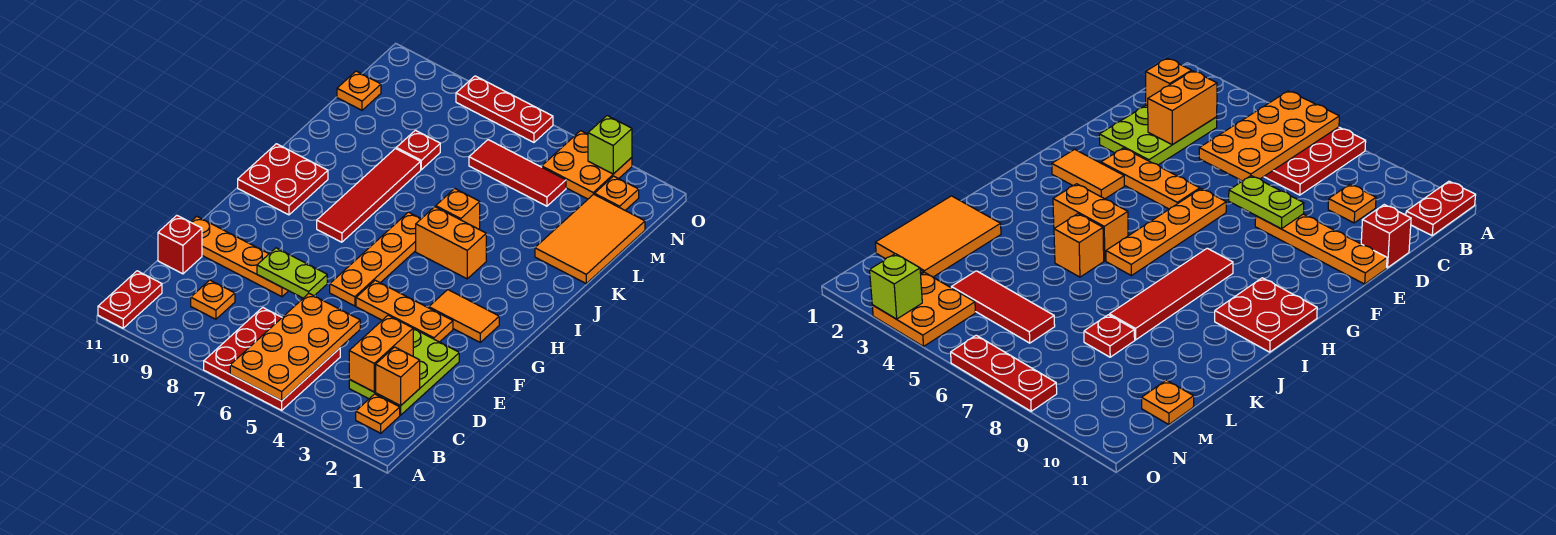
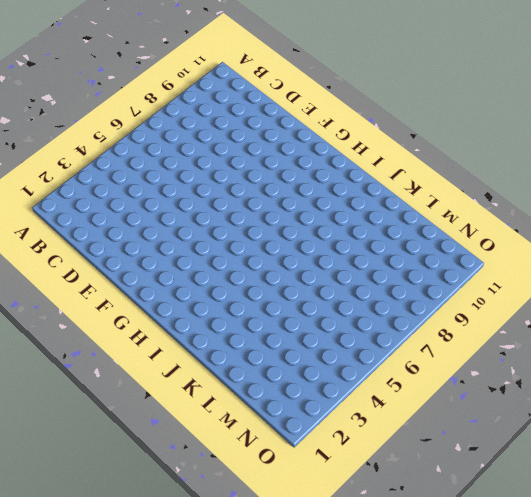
none -> red plate A5:C7 level 1
none -> red plate A11:B11 level 1
none -> orange plate B2 level 1

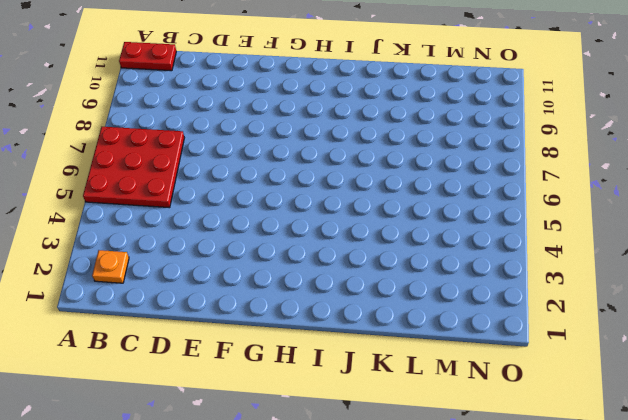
none -> lime plate C2:E3 level 1
none -> orange plate C9 level 1
none -> red brick D11 level 1

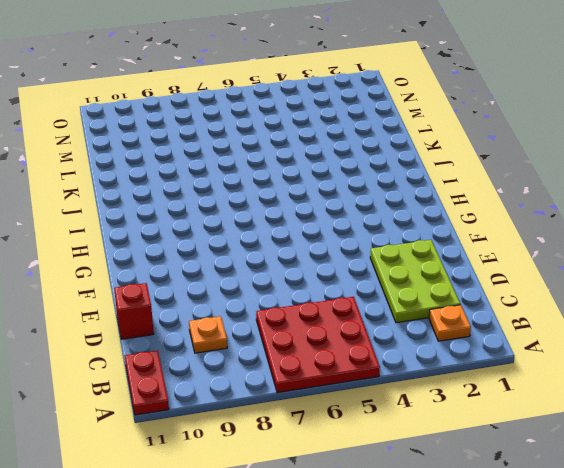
none -> orange plate E8:E11 level 1
none -> orange plate F3:F5 level 1
none -> orange plate F6:I6 level 1

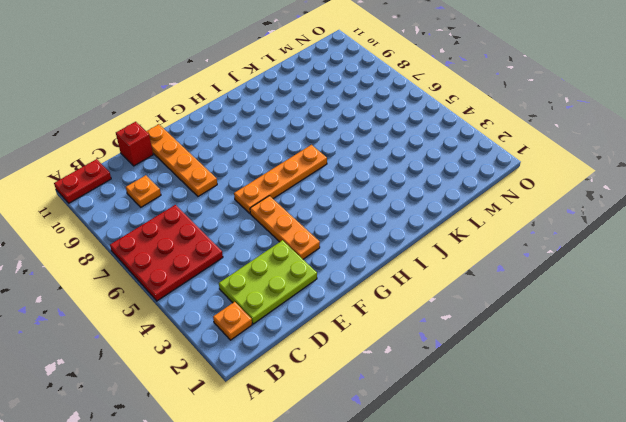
none -> orange tile G2:G3 level 1
none -> red tile H8:K8 level 1
none -> red plate H10:I11 level 1

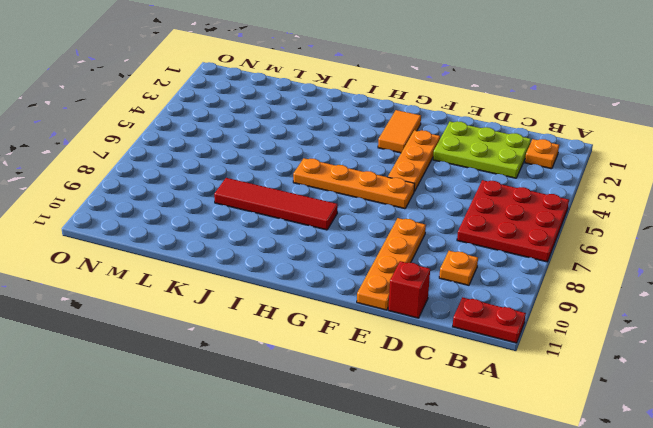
none -> red plate H10:I11 level 1
none -> orange brick I4:I5 level 1
none -> orange brick J5 level 1

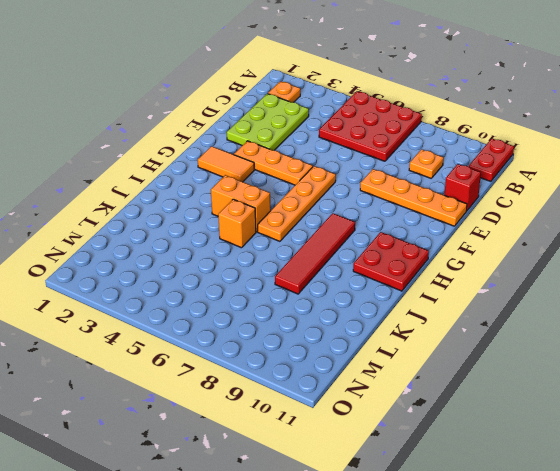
none -> orange tile K1:M2 level 1
none -> red plate L8 level 1
none -> red tile M4:M6 level 1

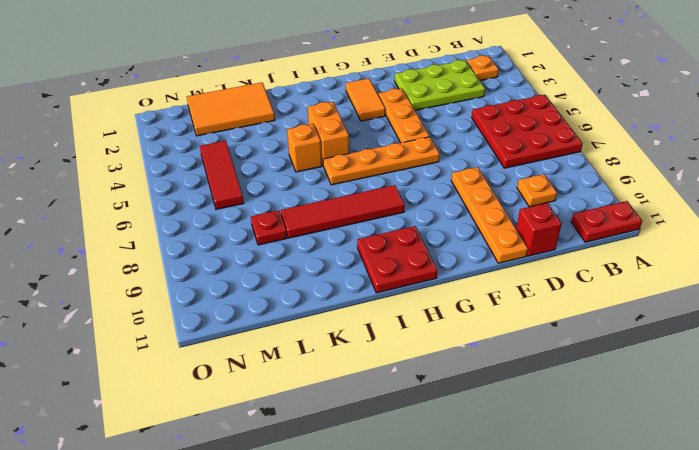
none -> orange plate M11 level 1
none -> orange plate N2 level 1
none -> orange plate N3:O4 level 1

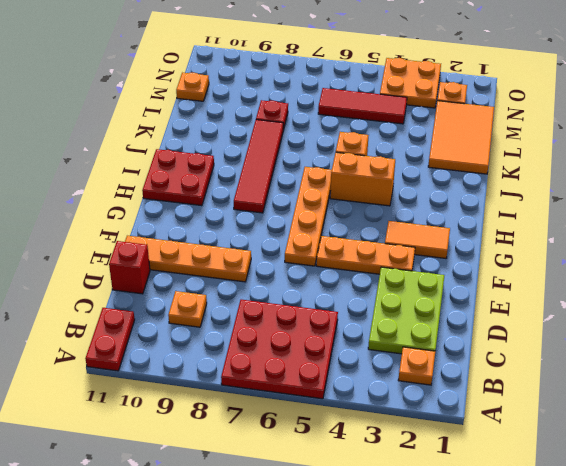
none -> red plate O6:O8 level 1
none -> orange plate A5:D6 level 2
none -> orange brick C2 level 2

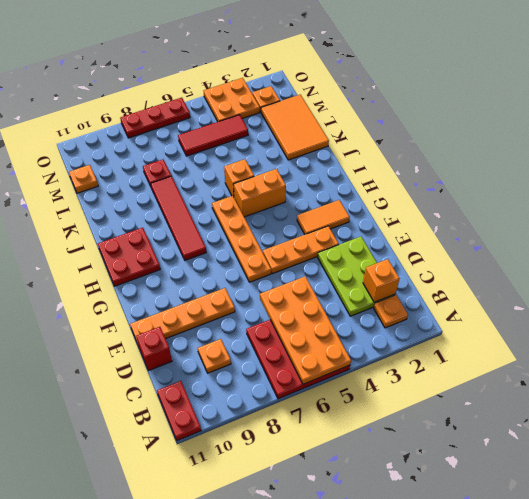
none -> orange brick C3:D3 level 2
none -> lime plate E7:E8 level 2
none -> lime brick O3 level 2

